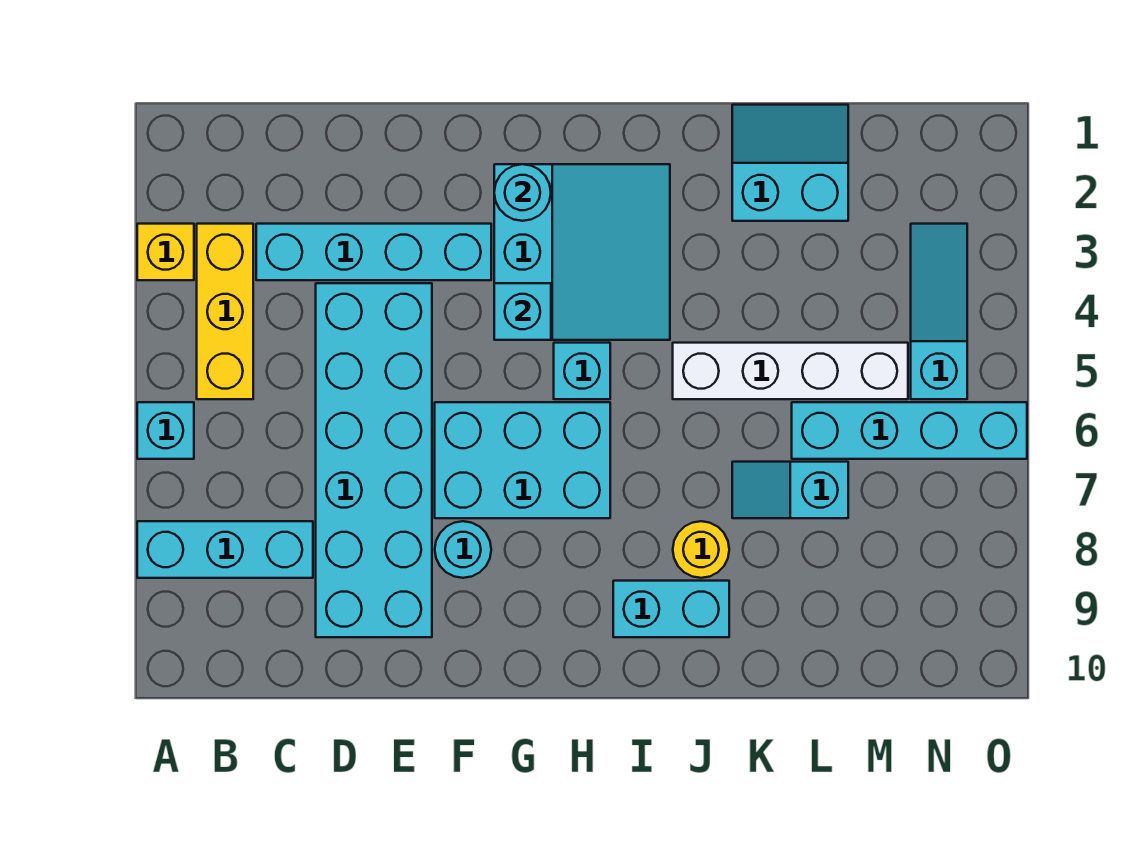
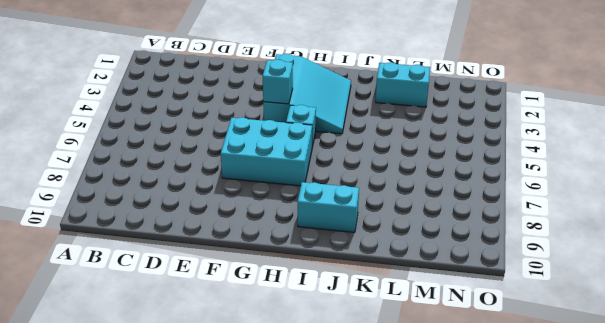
none -> yellow brick A3 level 1
none -> cyan brick A6 level 1
none -> cyan brick A8:C8 level 1

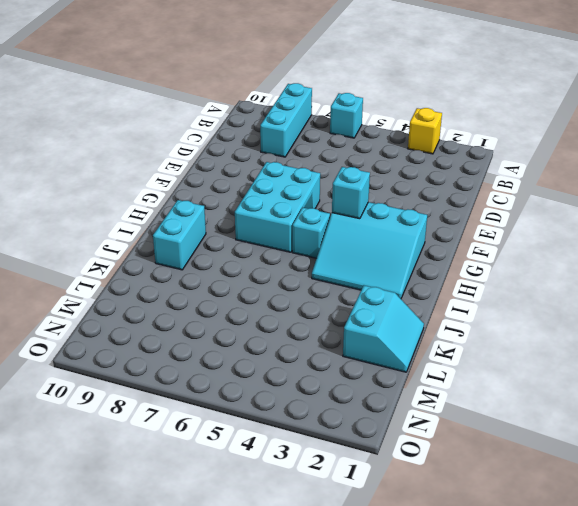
none -> yellow brick B3:B5 level 1
none -> cyan brick C3:F3 level 1
none -> cyan brick D4:E9 level 1

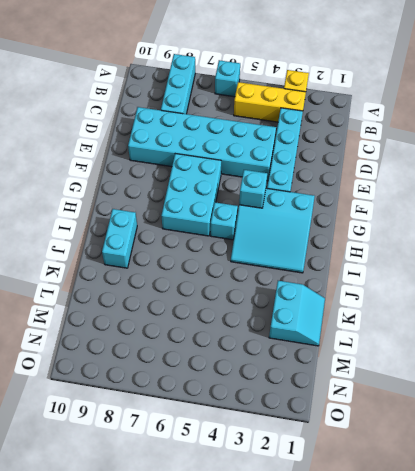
none -> cyan round brick F8 level 1
none -> white brick J5:M5 level 1
none -> yellow round brick J8 level 1

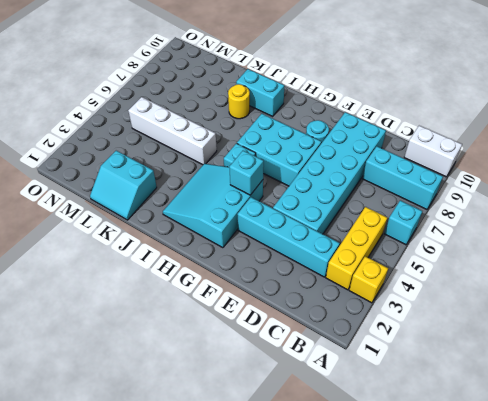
white brick A10:B10 level 1 -> none
none -> cyan slope K7:L7 level 1 top L
none -> cyan brick L6:O6 level 1
none -> cyan slope N3:N5 level 1 top 5

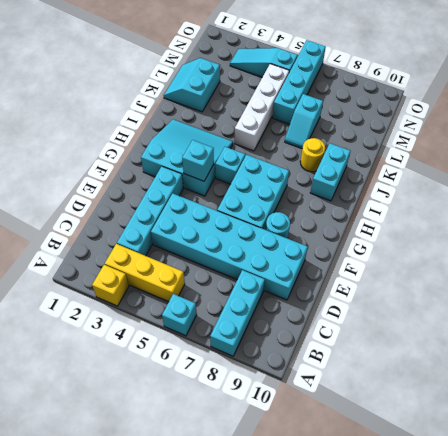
none -> cyan round brick G2 level 2

